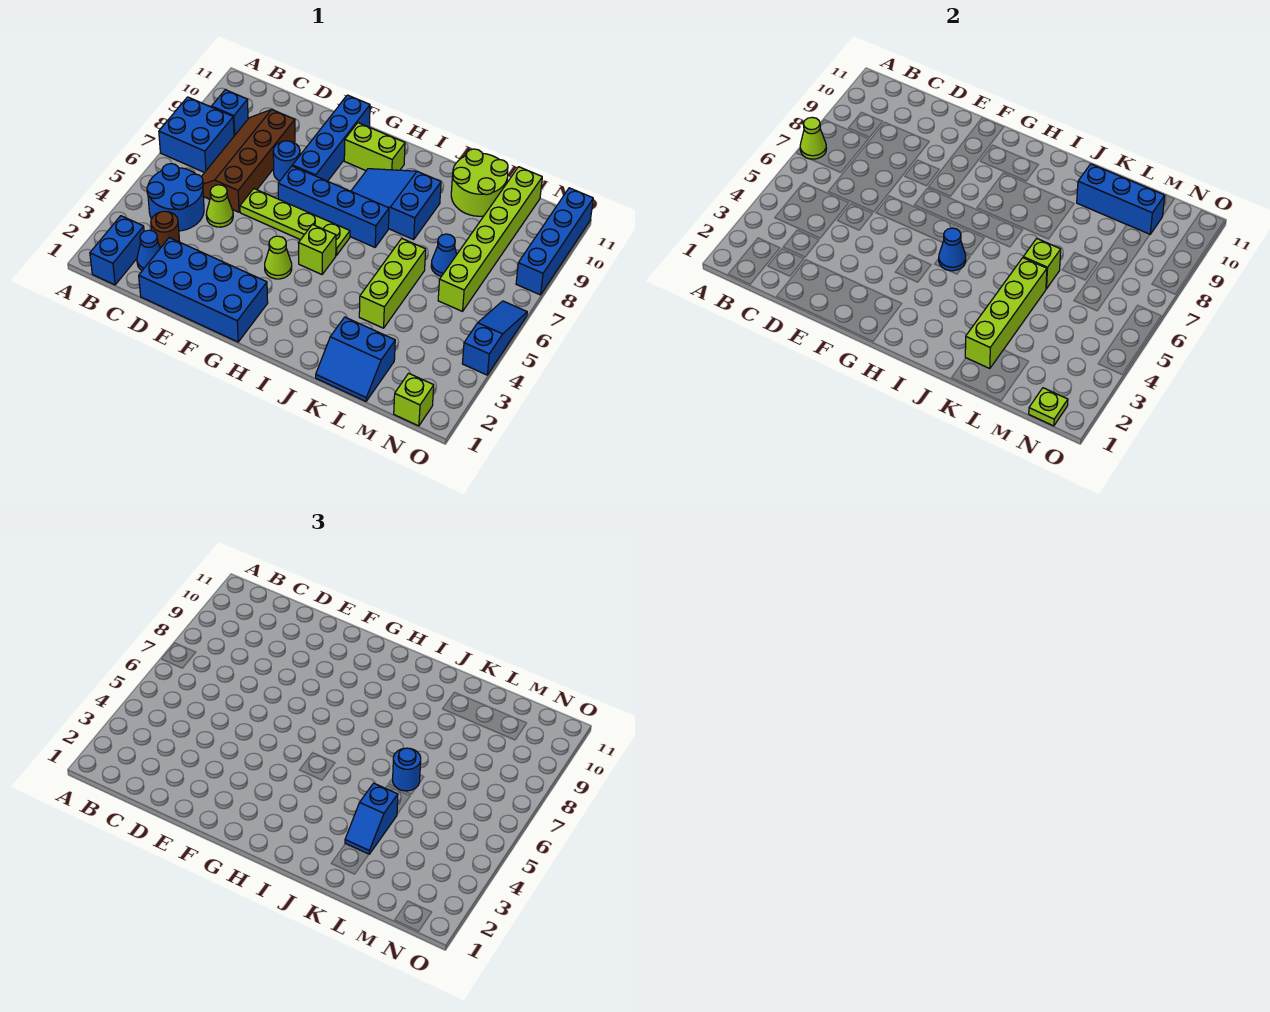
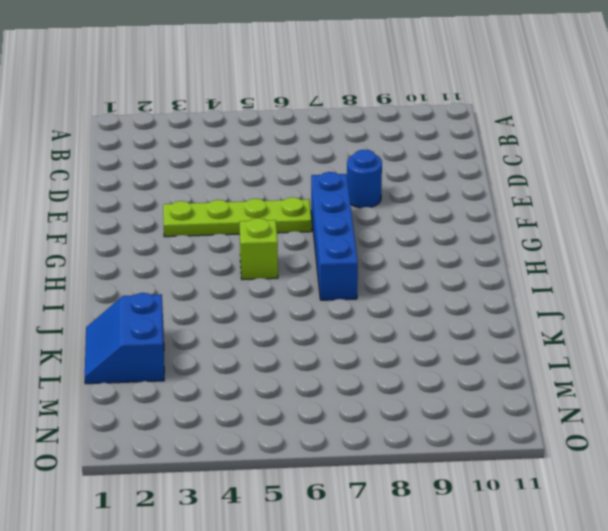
lime plate F3:F6 level 1 -> lime plate E6:H6 level 1
none -> blue brick A7:B8 level 1
none -> blue brick B1:B2 level 1
none -> blue round brick B4:C5 level 1
none -> blue brick B9 level 1

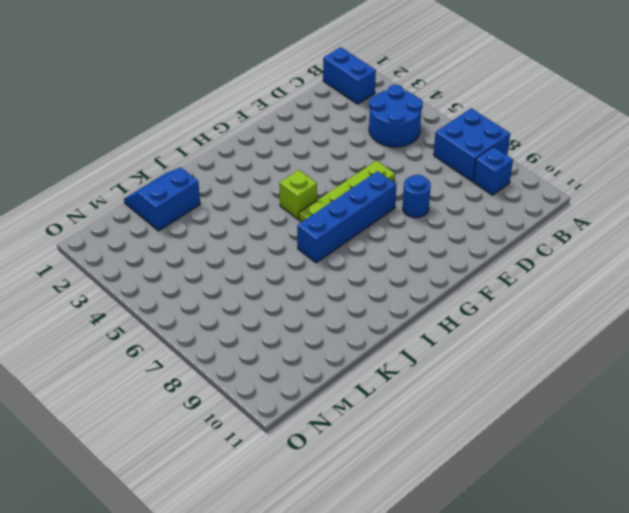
none -> blue cone C2 level 1
none -> brown round brick C3 level 1
none -> brown slope C6:D9 level 1 top D
none -> blue brick D1:G2 level 1

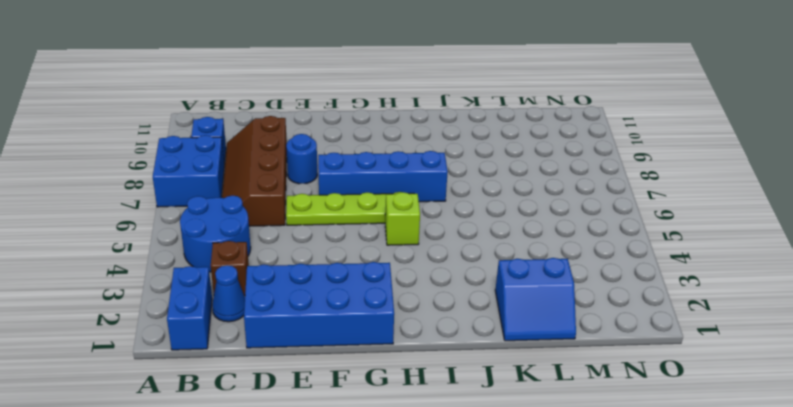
brown brick C3 level 1 -> brown round brick C3 level 1
none -> lime cone D5 level 1
none -> blue brick F8:F11 level 1
none -> lime cone G4 level 1
none -> lime brick G10:H10 level 1

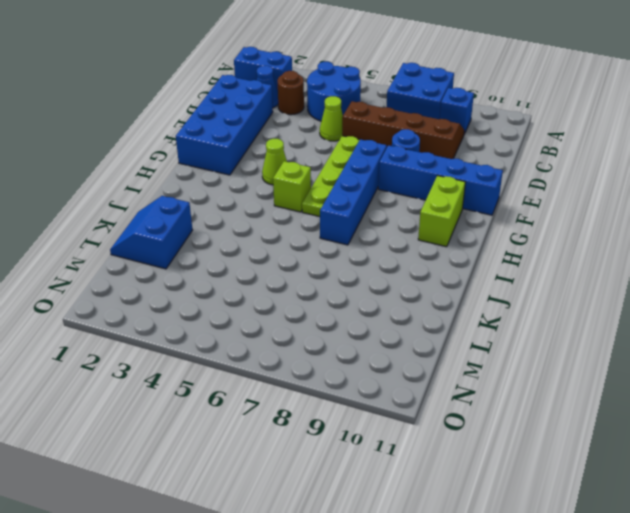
none -> blue slope H8:J9 level 1 top J
none -> lime brick K4:K6 level 1
none -> lime round brick K10:L11 level 1
none -> blue cone L7 level 1

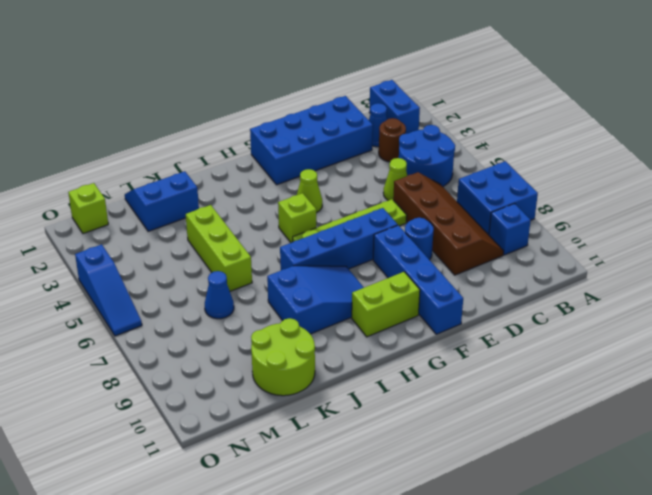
none -> lime brick M6:M11 level 1
none -> blue brick O8:O11 level 1
none -> lime cone A7 level 2
none -> blue cone H5 level 2

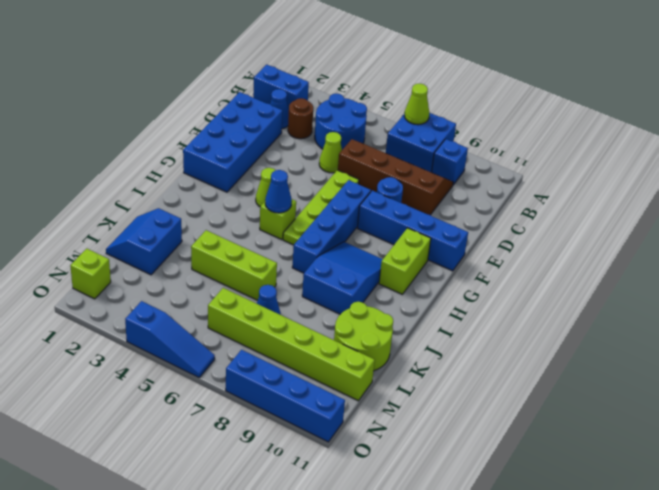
none -> lime brick K2:K5 level 2
none -> lime brick K6 level 2
none -> blue brick K10:M10 level 2
none -> lime plate N1 level 2

